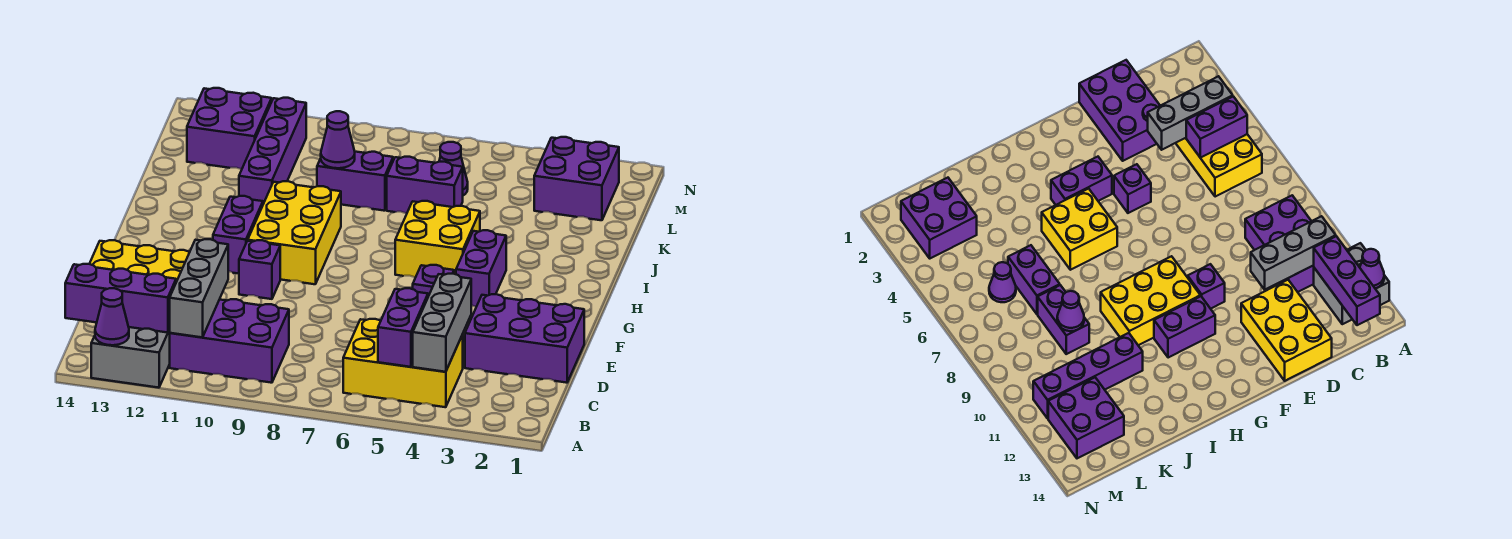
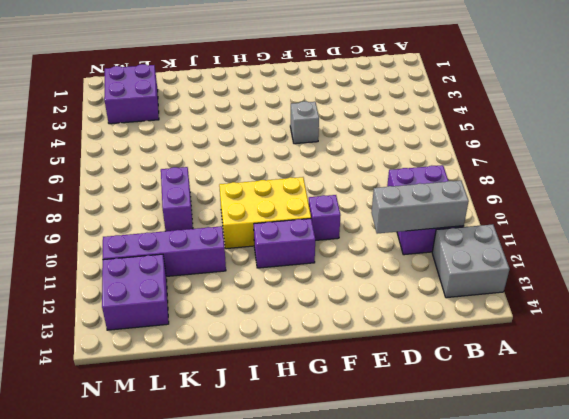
grey brick F5 level 1 -> purple brick F5 level 1
none -> yellow brick B4:C6 level 1
none -> purple brick D1:E3 level 1
none -> yellow brick D12:E14 level 1

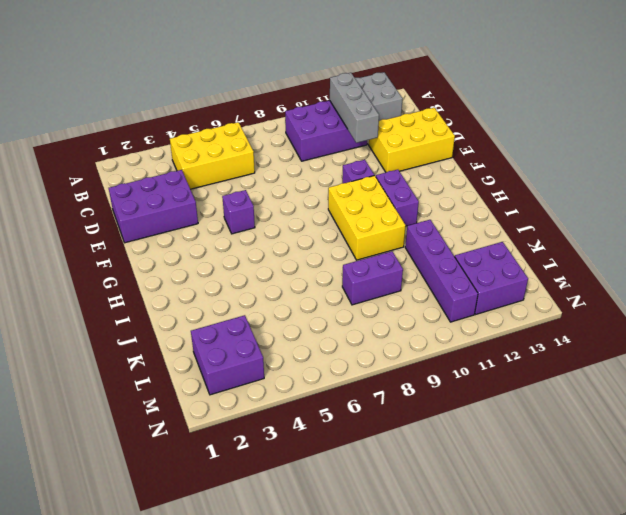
none -> purple brick G4:H4 level 1
none -> yellow brick H5:I6 level 1
none -> purple brick K6:K7 level 1

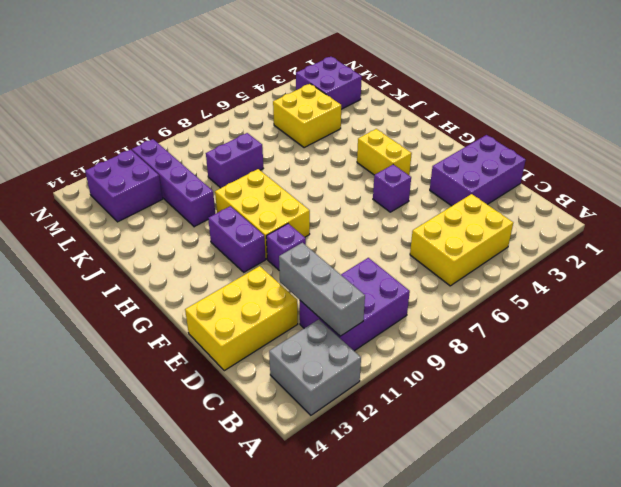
yellow brick G4:H4 level 1 -> purple brick G4:H4 level 1
yellow brick K4:L5 level 1 -> yellow brick H5:I6 level 1
none -> purple brick K6:K7 level 1
none -> purple cone L6 level 1
none -> purple cone A13 level 2

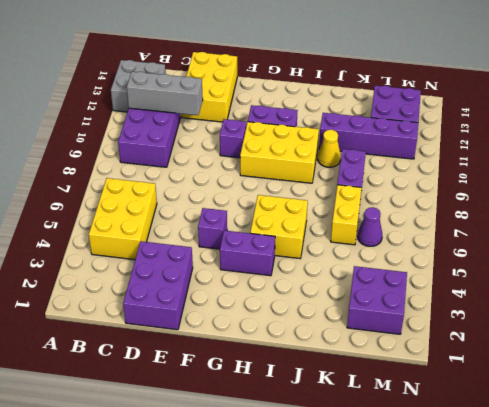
yellow cone J10 level 1 -> none
yellow brick K6:K7 level 1 -> purple brick K6:K7 level 1
none -> purple cone A13 level 2
none -> grey brick B4:D4 level 2
none -> purple brick B5:C5 level 2

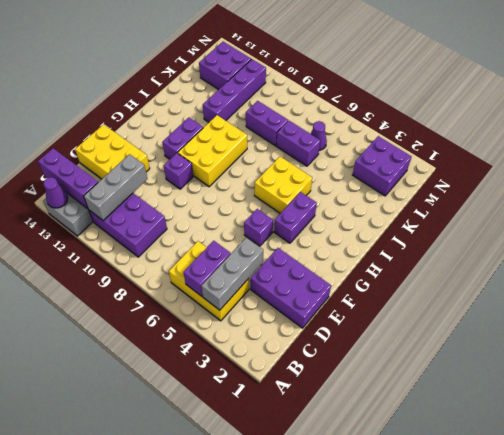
none -> purple cone K9 level 2

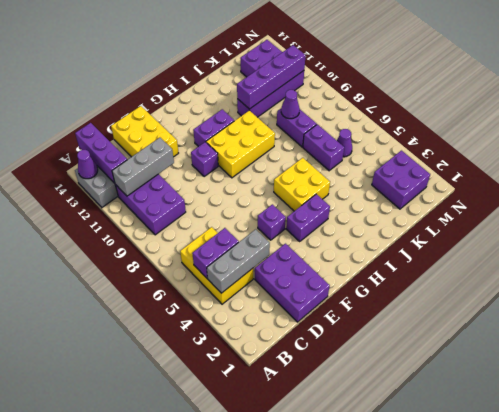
purple brick J11:M11 level 2 -> none

